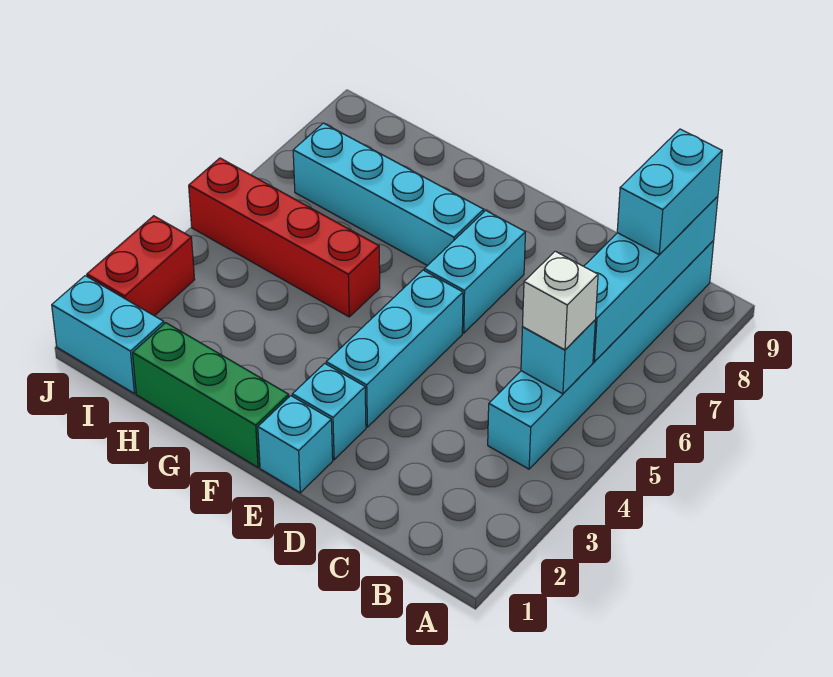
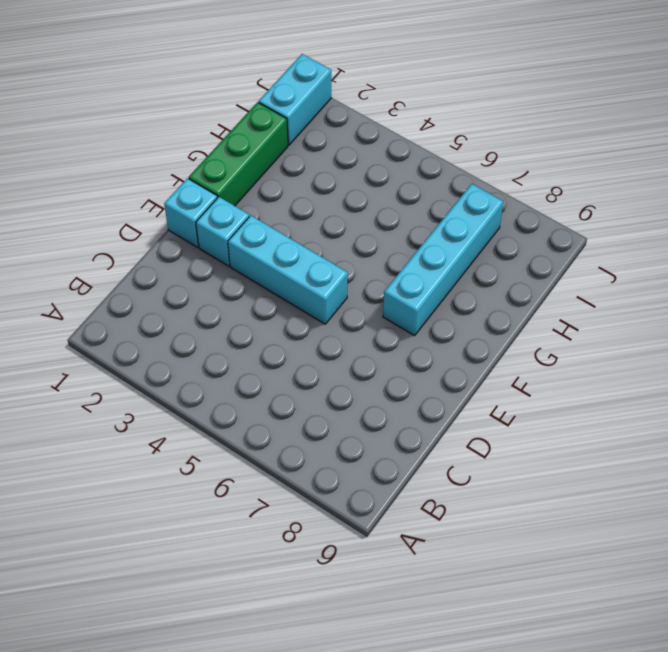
none -> cyan brick B4:B9 level 1
none -> cyan brick E6:E7 level 1
none -> red brick G5:J5 level 1

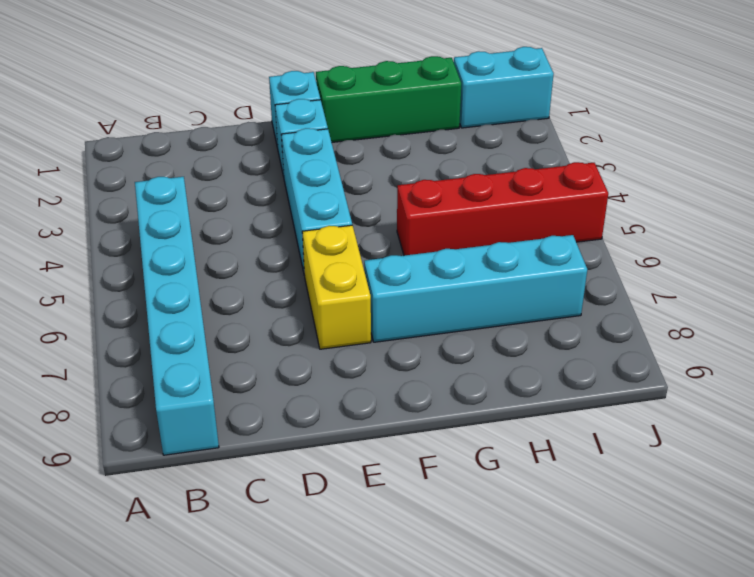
yellow brick E6:E7 level 1 -> cyan brick E6:E7 level 1
none -> red brick J2:J3 level 1
none -> cyan brick B5 level 2
none -> cyan brick B6:B9 level 2

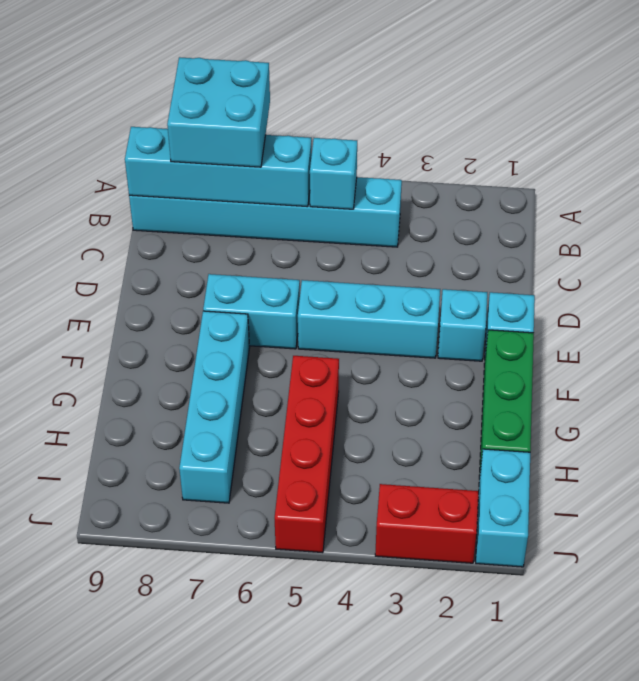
cyan brick A7:B8 level 3 -> cyan brick B8:B9 level 3
none -> white brick B5 level 3

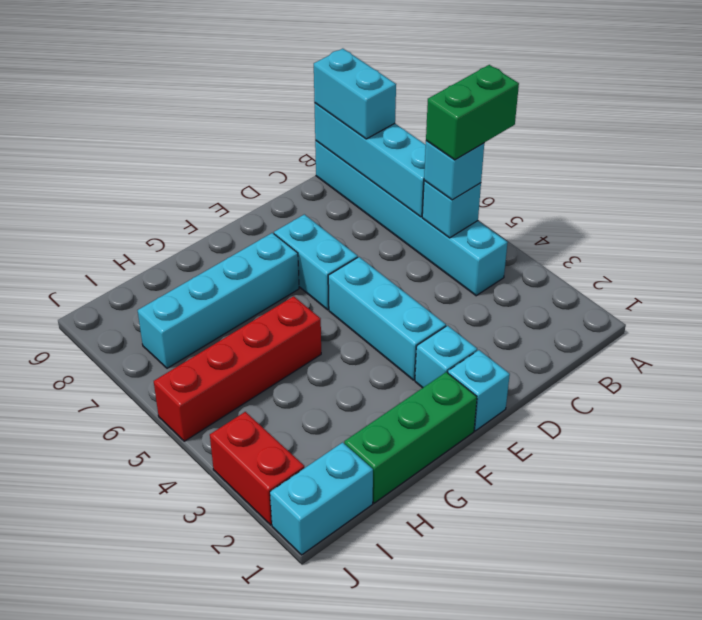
green brick A5:B5 level 4 -> none
cyan brick B5 level 3 -> white brick B5 level 3

